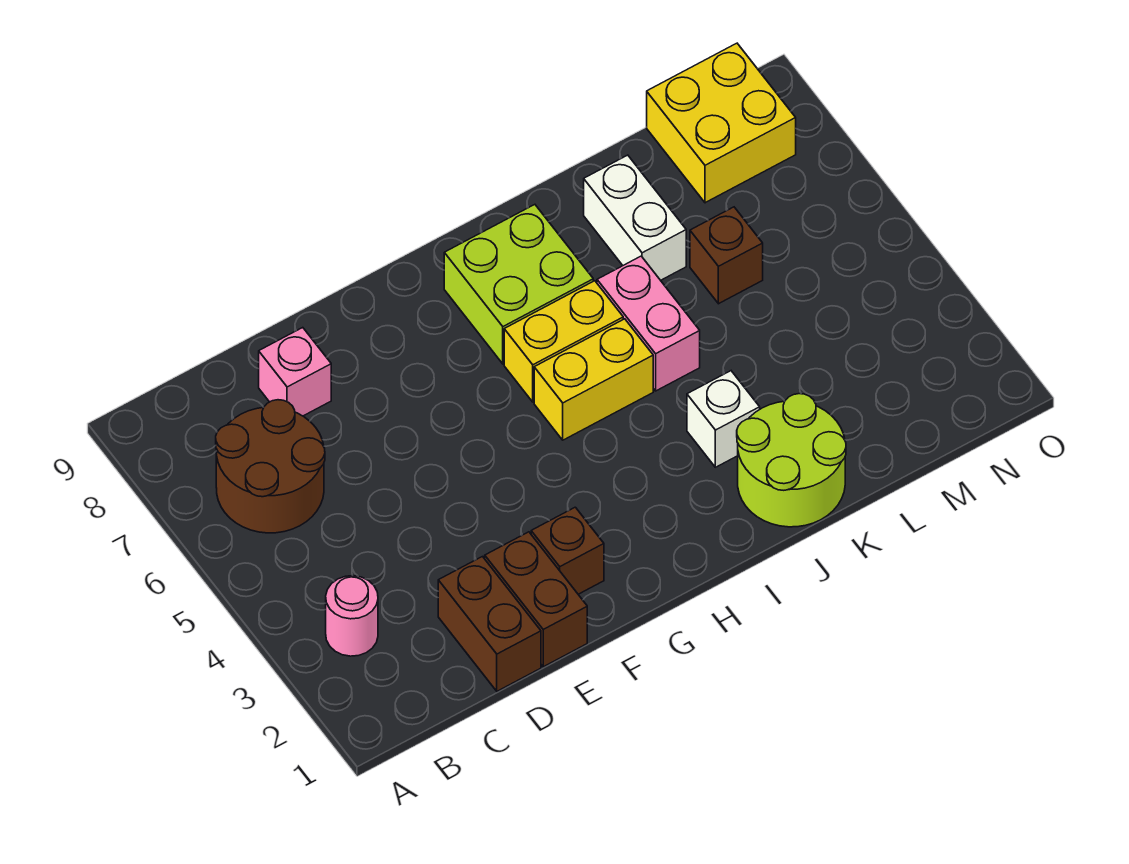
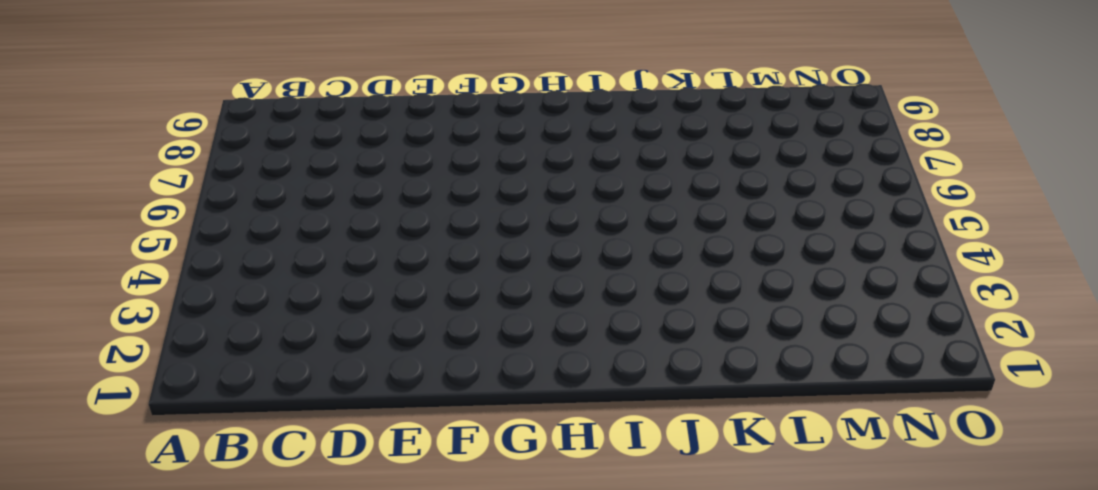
none -> pink round brick B3 level 1
none -> brown round brick B6:C7 level 1
none -> brown brick D1:D2 level 1

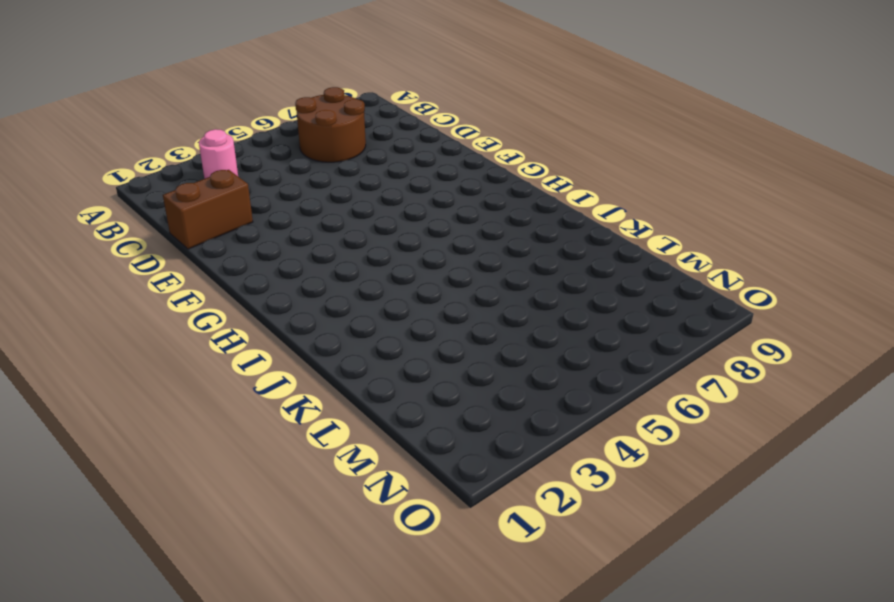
none -> pink brick D8 level 1
none -> brown brick E1:E2 level 1
none -> brown brick F2 level 1

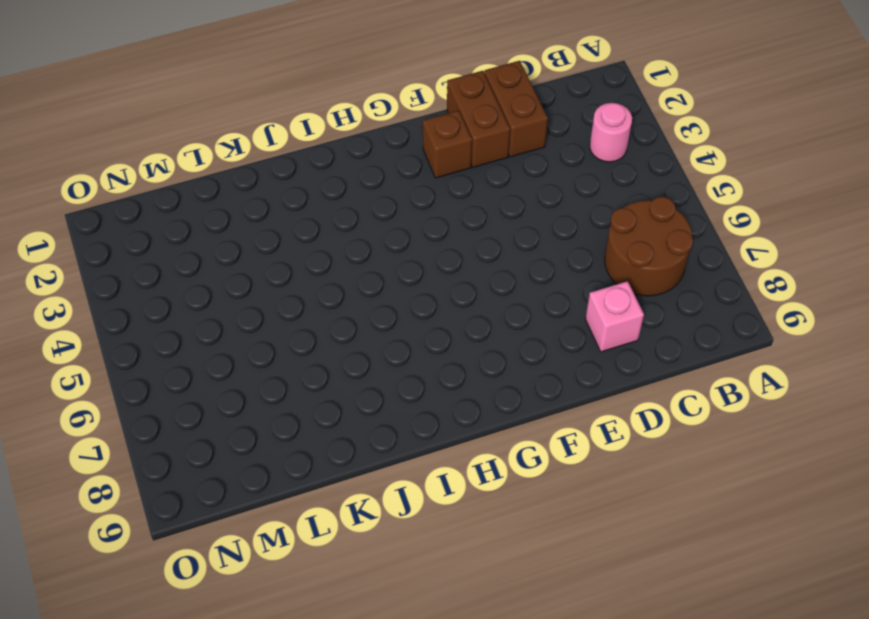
none -> yellow brick H5:I5 level 1
none -> yellow brick H6:I6 level 1
none -> lime brick H7:I8 level 1

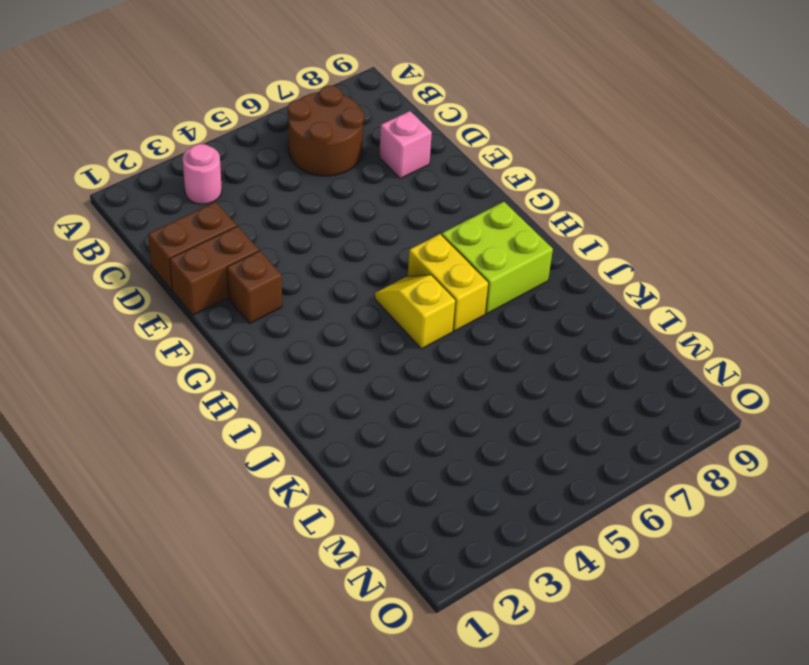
yellow slope H5:I5 level 1 top I -> yellow brick H5:I5 level 1
none -> lime round brick J1:K2 level 1
none -> white brick J3 level 1
none -> pink brick J5:J6 level 1

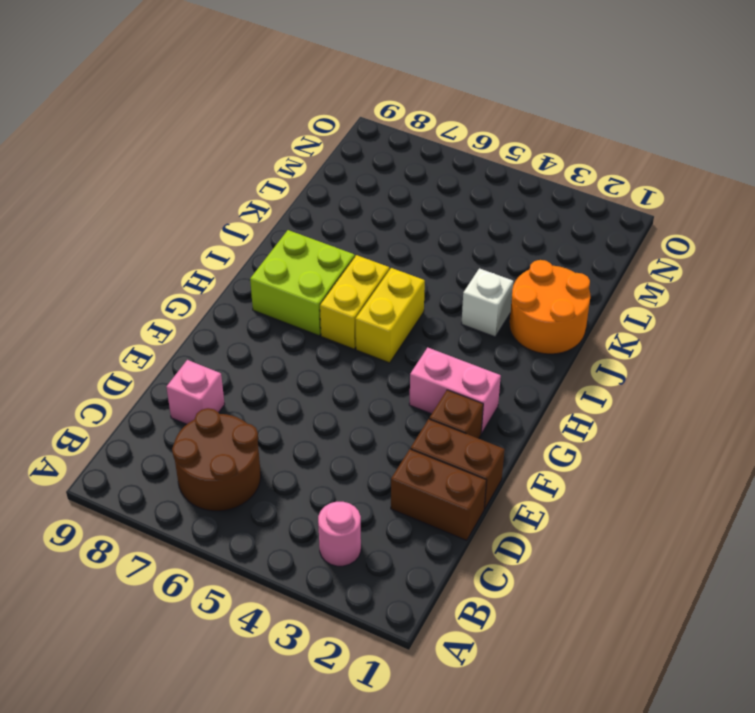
pink brick G2:G3 level 1 -> pink brick J5:J6 level 1
orange round brick J1:K2 level 1 -> lime round brick J1:K2 level 1
none -> white brick K7:K8 level 1
none -> brown brick L6 level 1
none -> yellow brick M8:N9 level 1

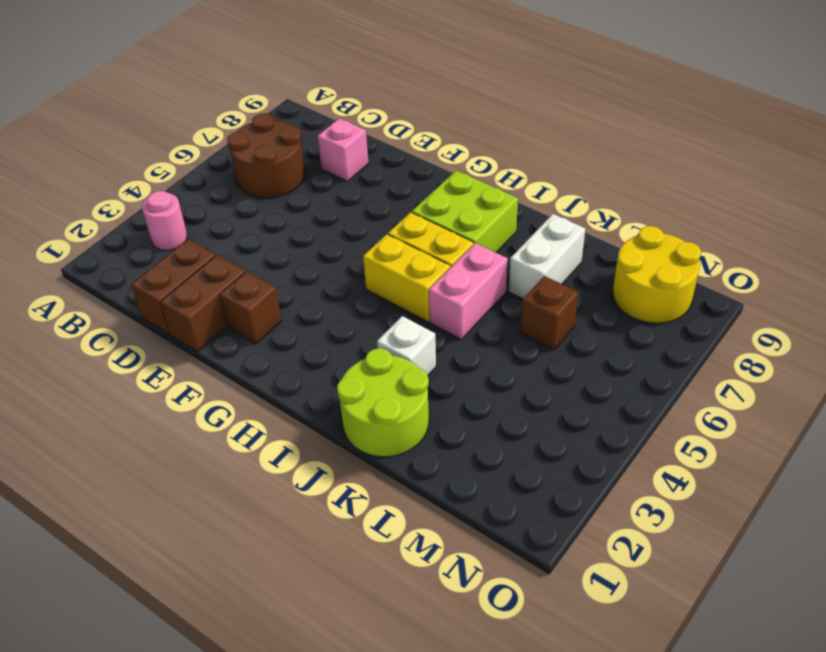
yellow round brick M8:N9 level 1 -> yellow brick M8:N9 level 1

